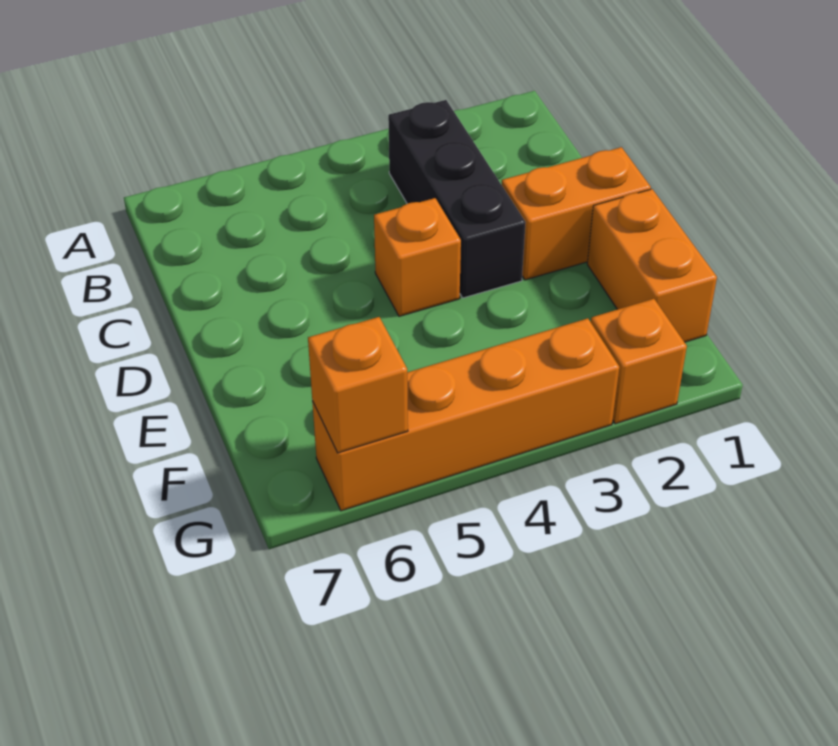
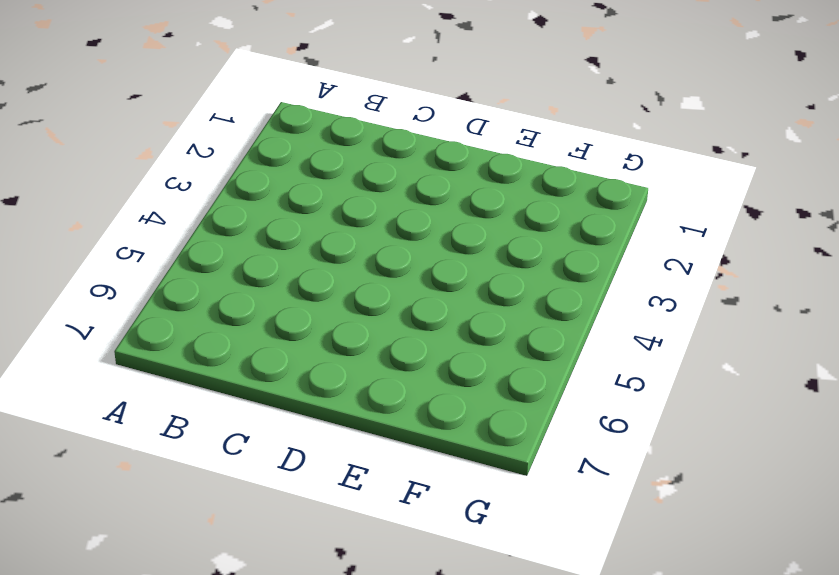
none -> black brick B3:D3 level 1
none -> orange brick D1:D2 level 1

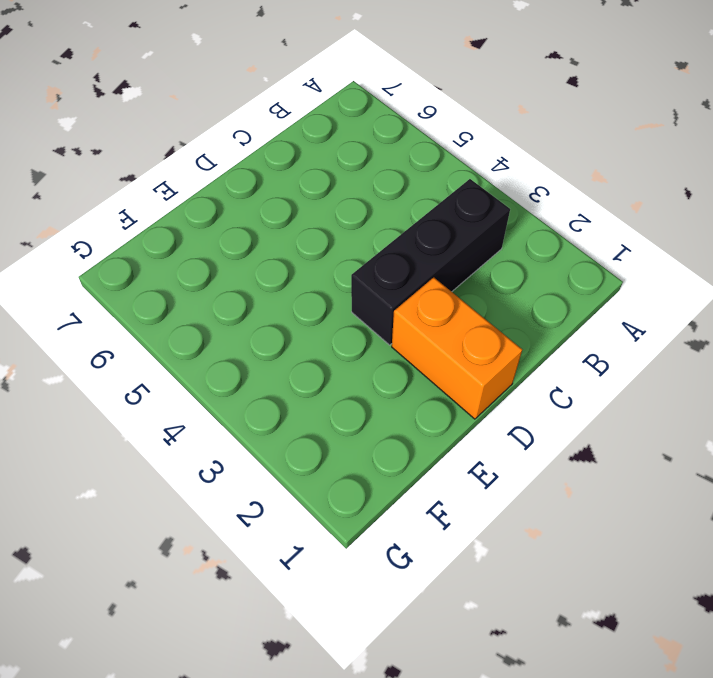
none -> orange brick D4 level 1
none -> orange brick E1:F1 level 1

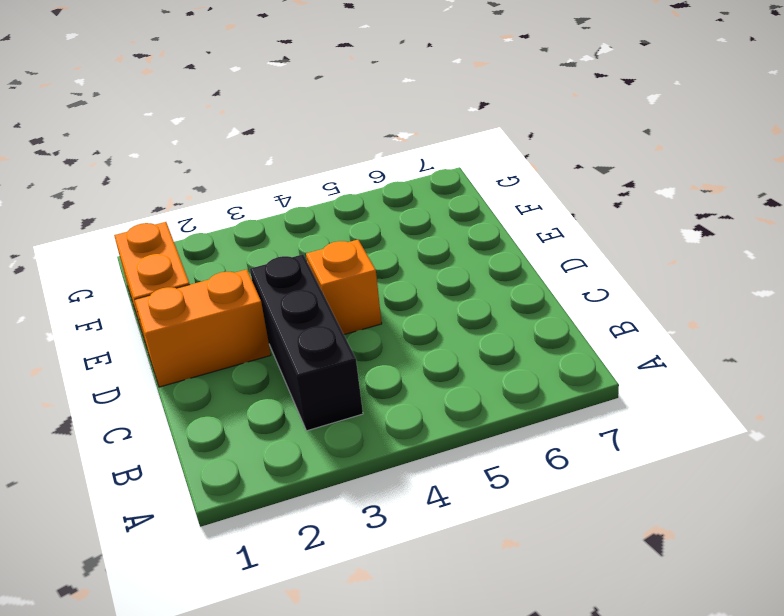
none -> orange brick G2 level 1
none -> orange brick G3:G6 level 1

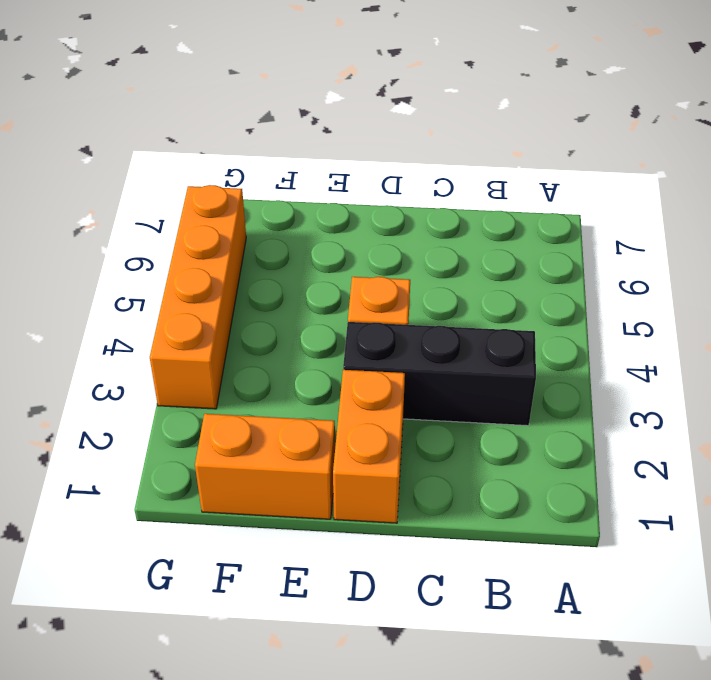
none -> orange brick G2 level 1
none -> orange brick G6 level 2

